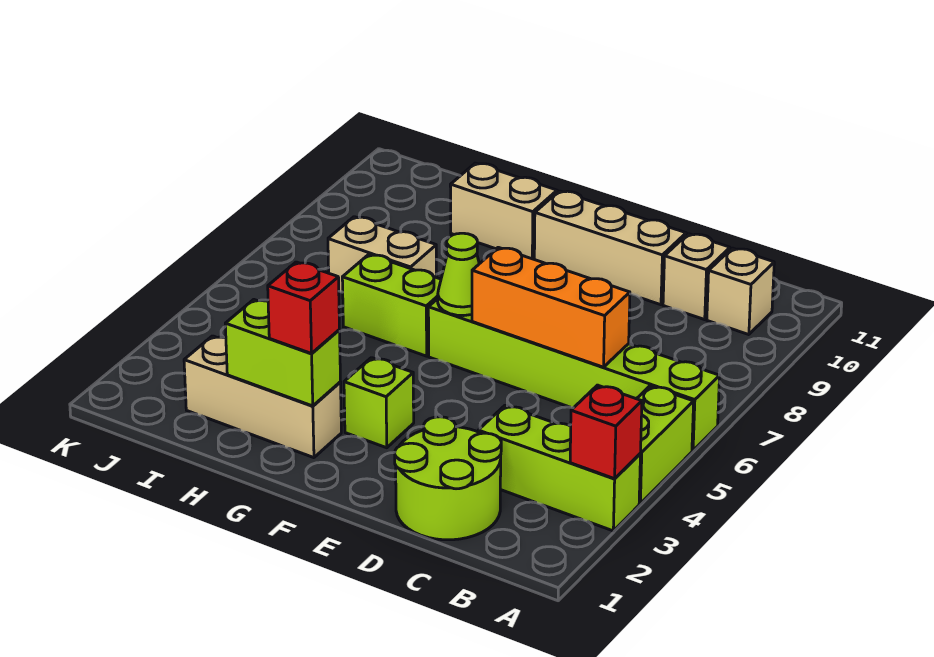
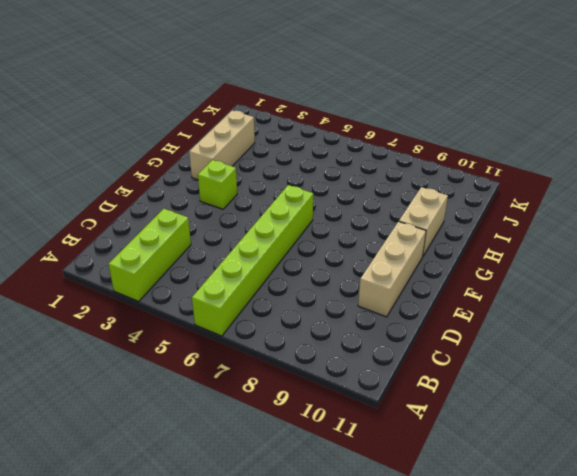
none -> lime brick A4:A5 level 1
none -> tan brick B10 level 1
none -> lime round brick C1:D2 level 1

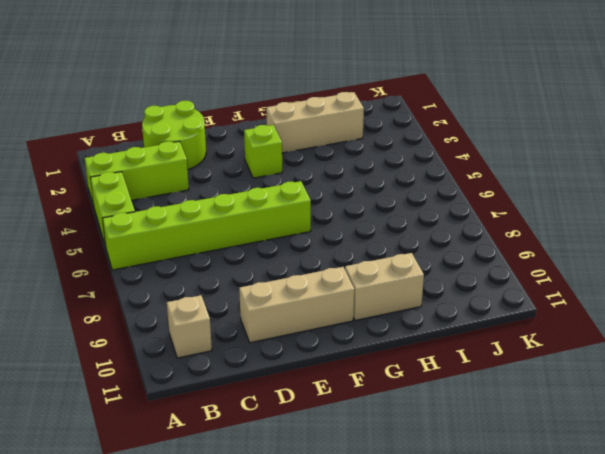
none -> tan brick C10 level 1
none -> lime brick G6:H6 level 1
none -> tan brick H7:I7 level 1

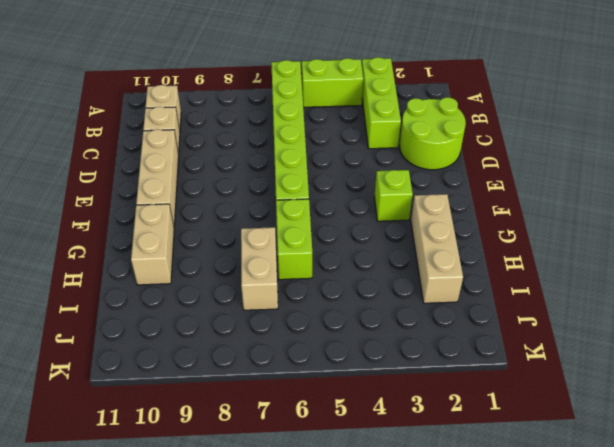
none -> red brick A3 level 2
none -> orange brick C6:E6 level 2
none -> lime cone F6 level 2

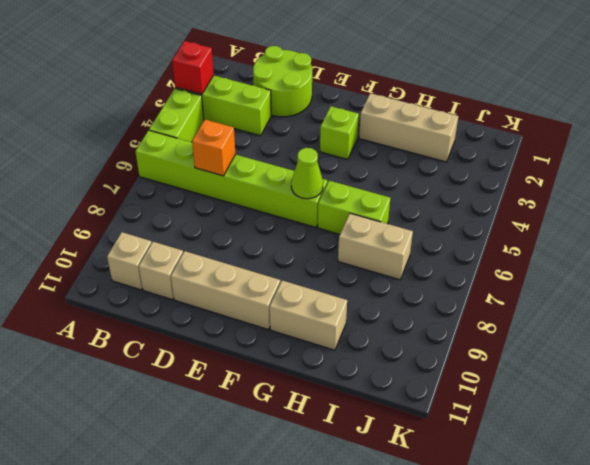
orange brick C6 level 2 -> orange brick C6:E6 level 2
none -> lime brick G2:H2 level 2
none -> red brick G2 level 3

